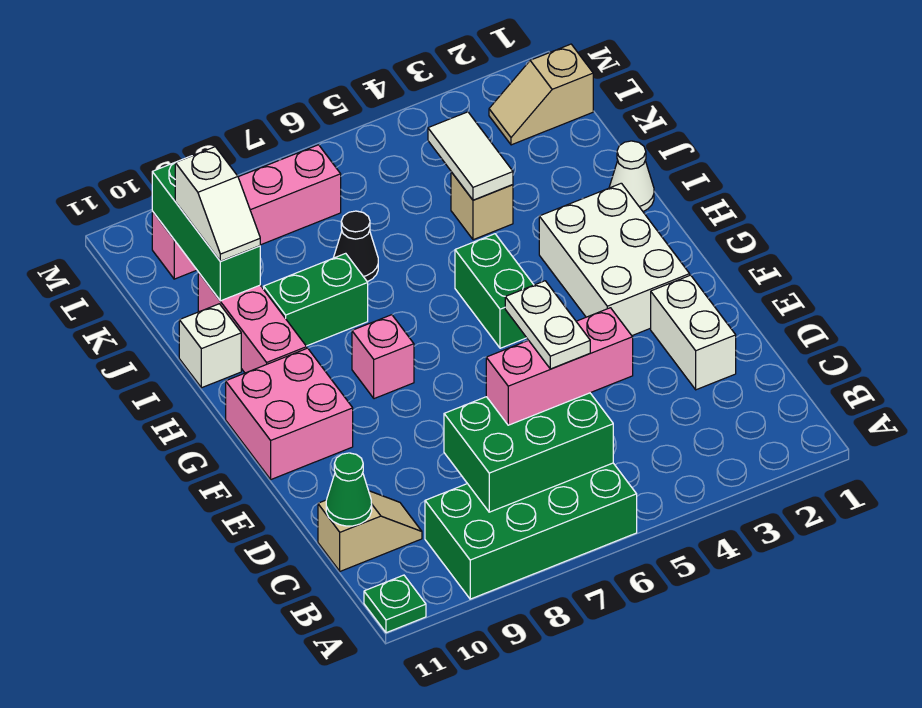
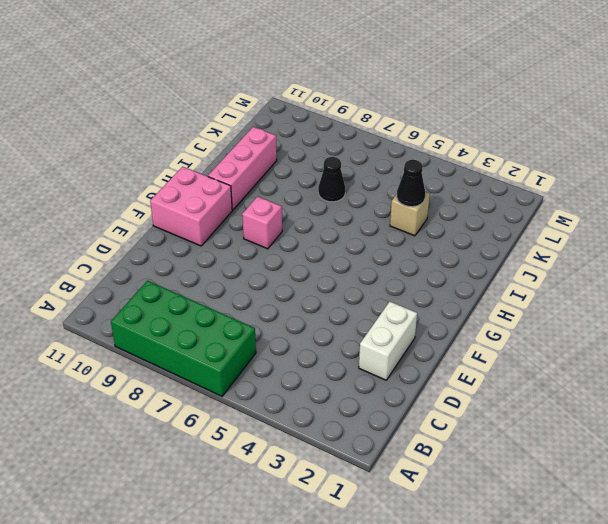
black cone J4 level 2 -> white tile J4:K4 level 2
none -> green plate A11 level 1
none -> tan slope C10:C11 level 1 top 11
none -> white brick F2:H3 level 1

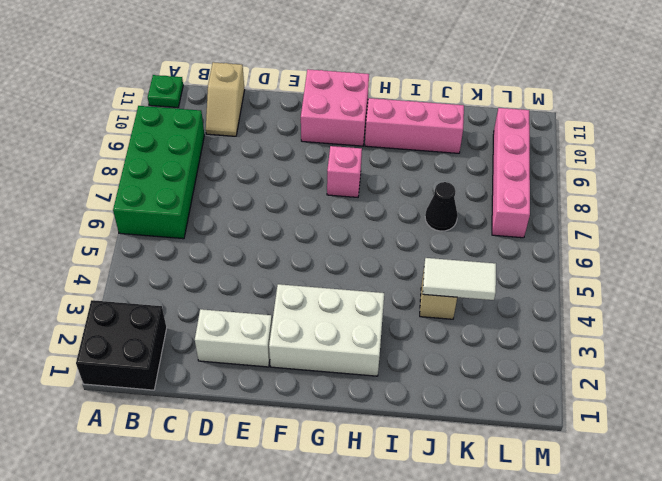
black brick A1:B2 level 1 -> none
none -> green brick G5:H5 level 1
none -> white cone I1 level 1
none -> green brick I8:I9 level 1

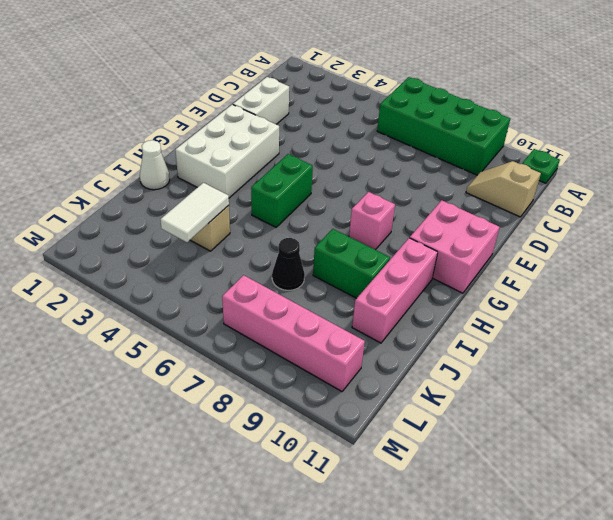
none -> white brick I11 level 1
none -> tan slope L1:L2 level 1 top 1
none -> green brick B6:C8 level 2

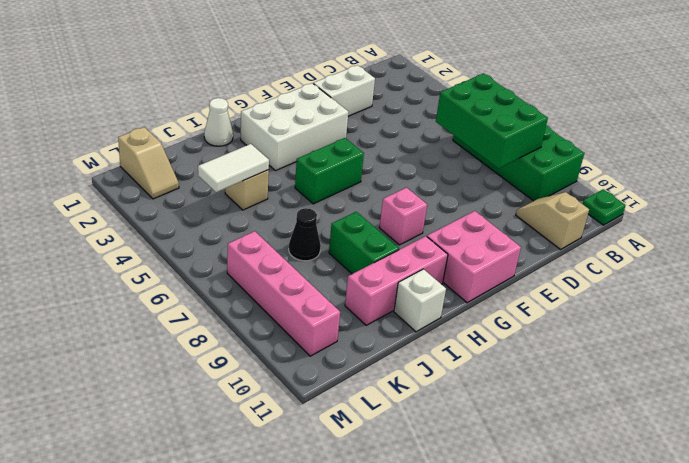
none -> green cone C11 level 2
none -> green brick J10:L10 level 2
none -> pink brick C5:C7 level 3

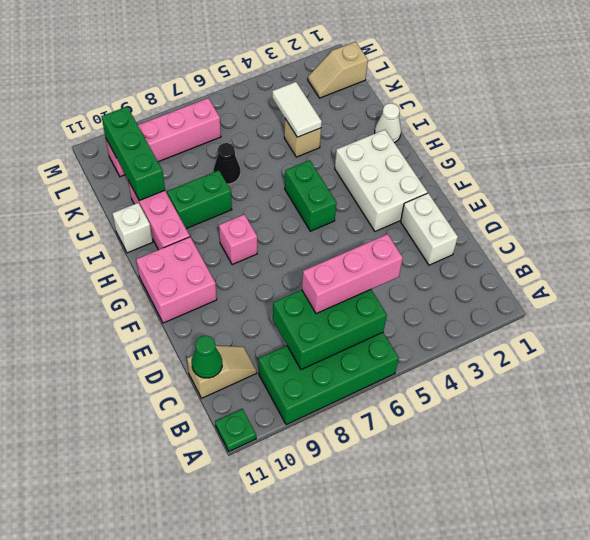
none -> white slope J10:K10 level 3 top K
none -> white plate C6:D6 level 4

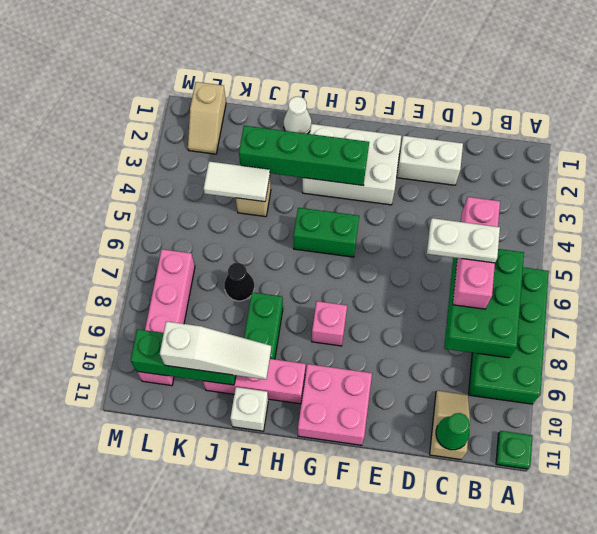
green brick G3:J3 level 2 -> none
white slope I10:K10 level 3 top K -> white slope J10:K10 level 3 top K

